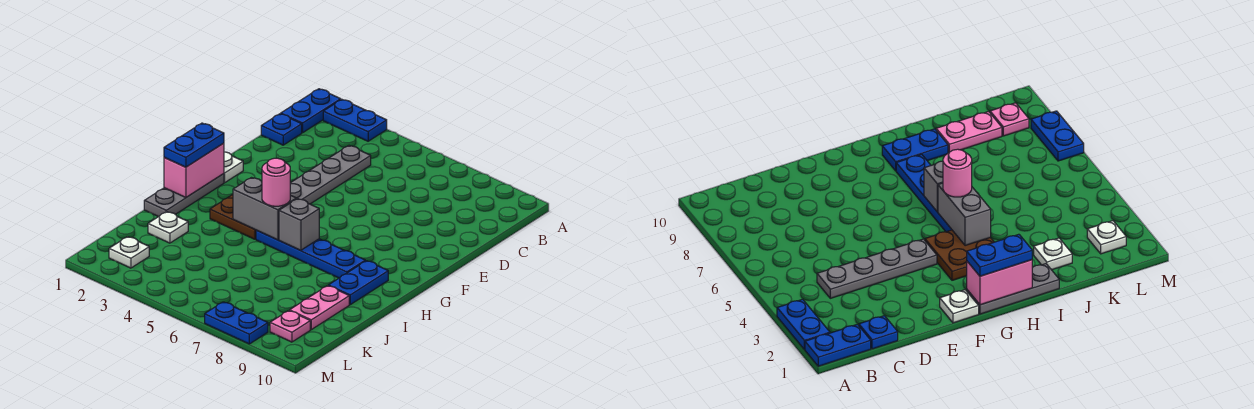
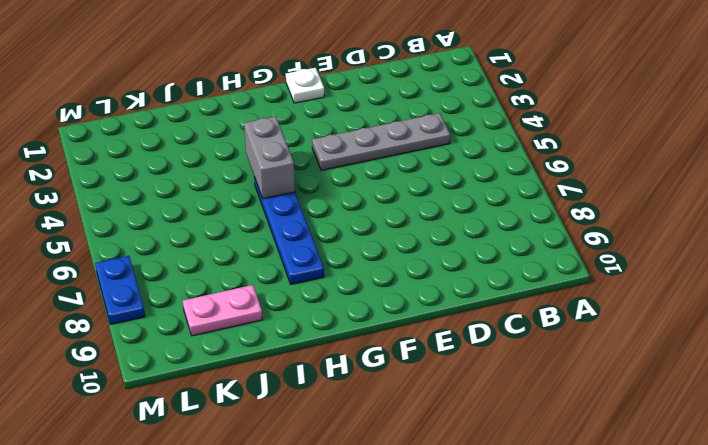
none -> blue plate A1:B1 level 1
none -> blue plate A2:A3 level 1
none -> blue plate C1 level 1

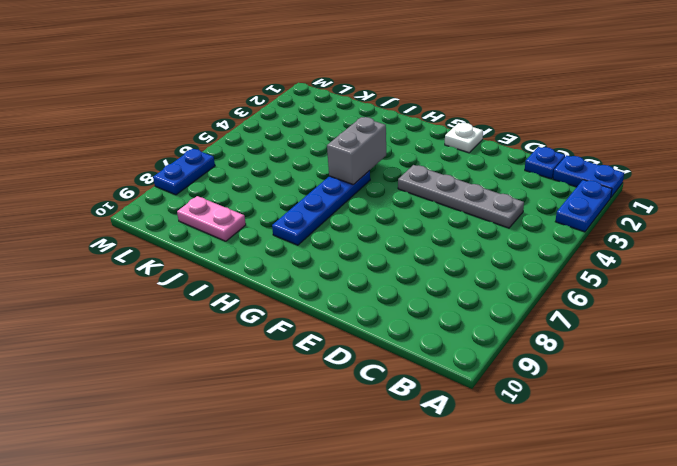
none -> grey plate G1:I1 level 1
none -> brown plate G3:H4 level 1
none -> blue plate H9:I9 level 1

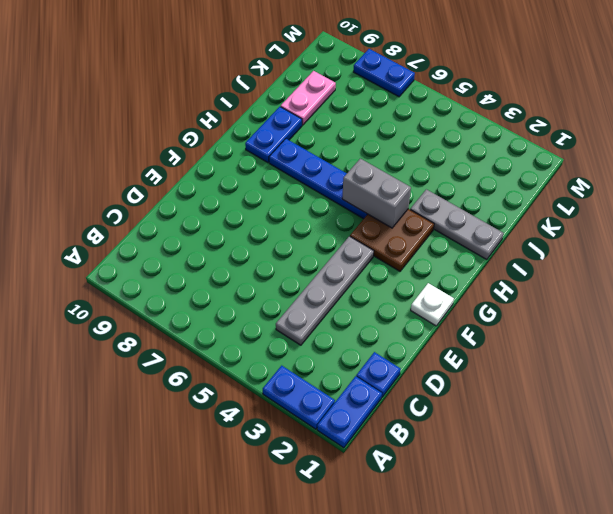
grey plate I1:I3 level 1 -> grey plate G1:I1 level 1
none -> white plate J2 level 1
none -> white plate L2 level 1
none -> pink plate L9 level 1

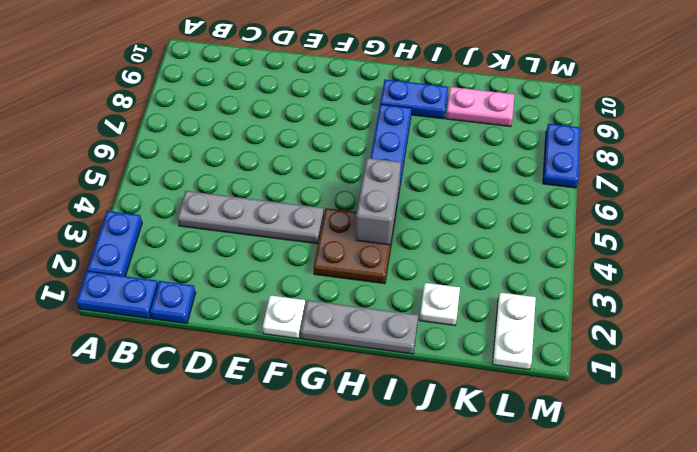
white plate L1:L2 level 1 -> white plate L2 level 1
none -> pink plate L9 level 1
none -> pink brick G1:H1 level 2
none -> grey brick H6 level 2

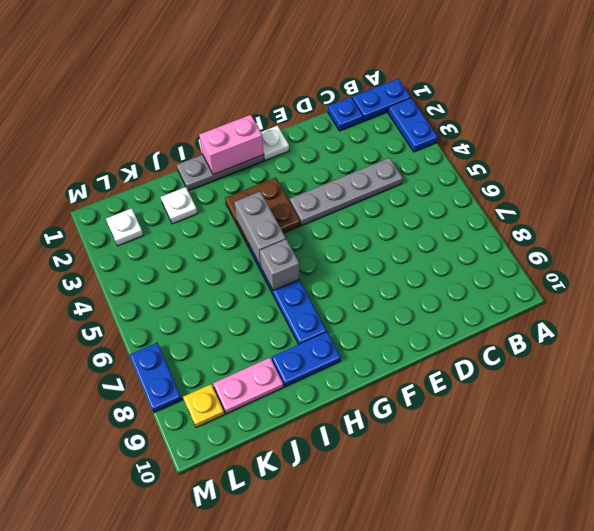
yellow plate L9 level 1 -> pink plate L9 level 1
none -> blue plate G1:H1 level 3
none -> pink round brick H5 level 3

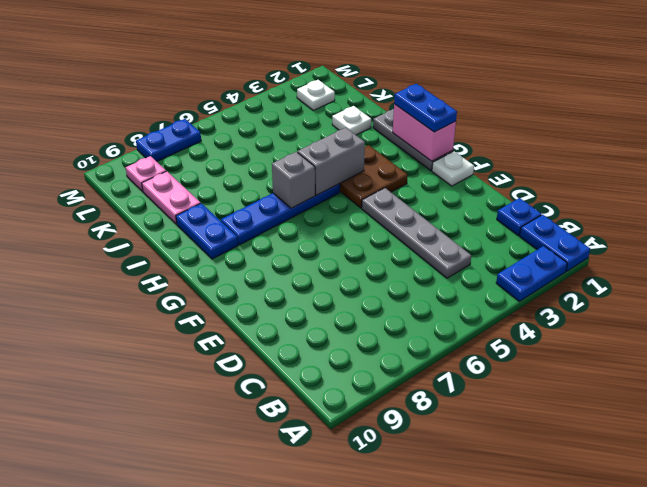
none -> pink round brick H5 level 3

